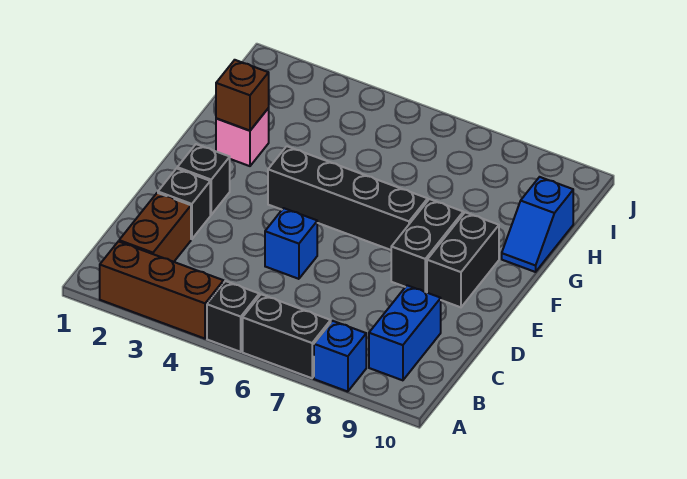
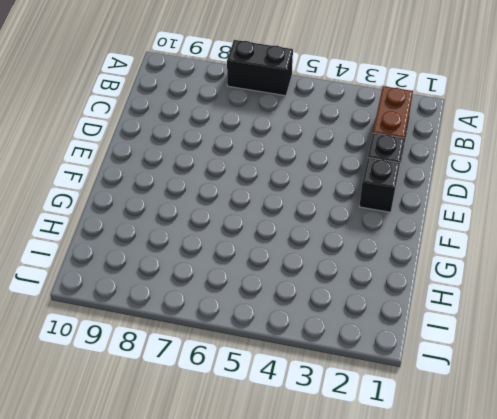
none -> brown brick A2:A4 level 1
none -> black brick A5 level 1
none -> blue brick A8 level 1

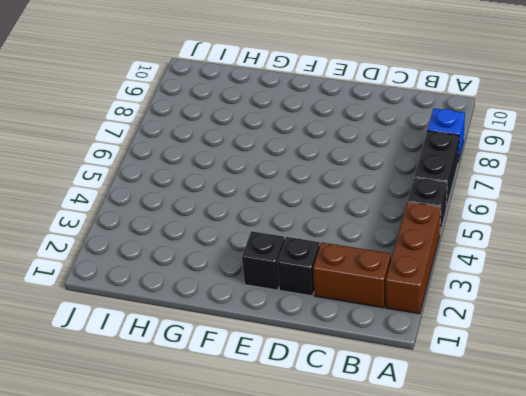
none -> blue brick B9:C9 level 1
none -> blue brick D5 level 1
none -> black brick E8:F8 level 1

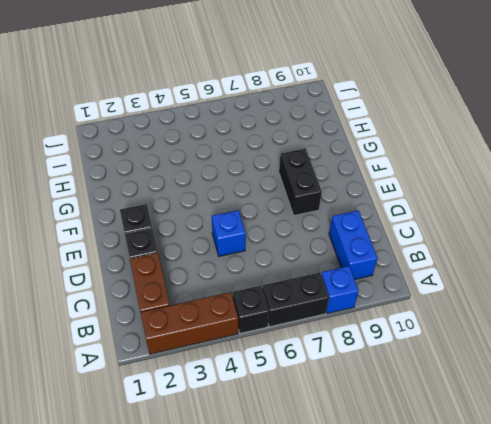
none -> black brick E9:F9 level 1
none -> black brick F4:F7 level 1
none -> pink brick G2 level 1

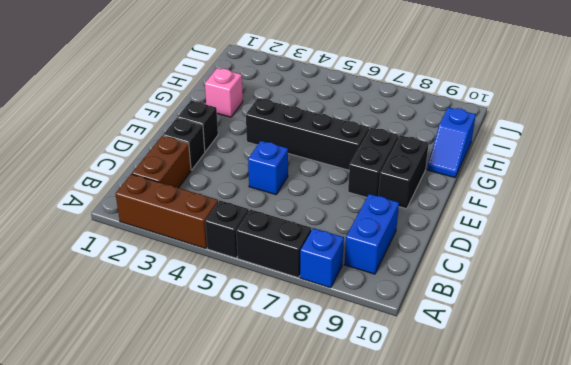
none -> brown brick G2 level 2

